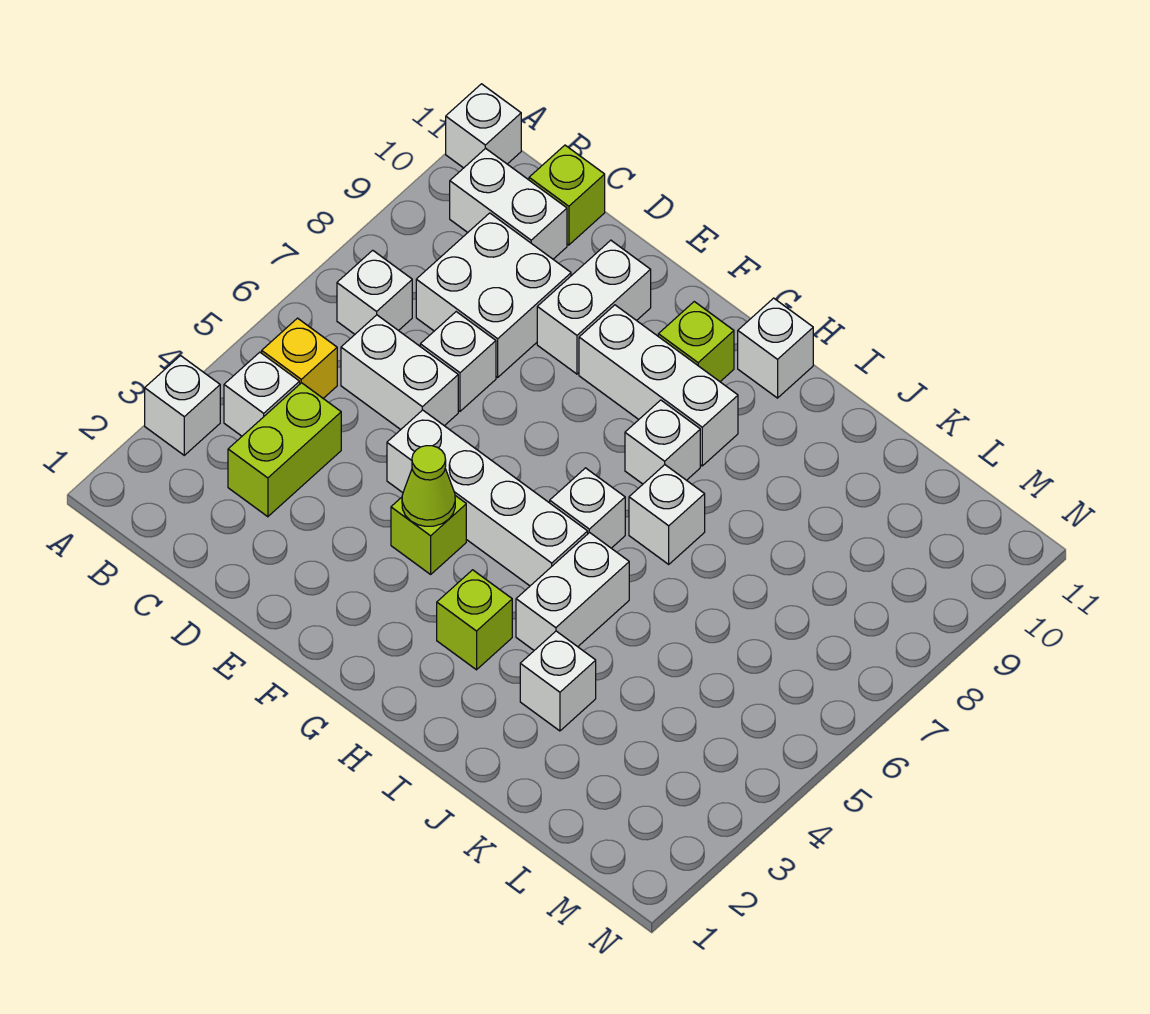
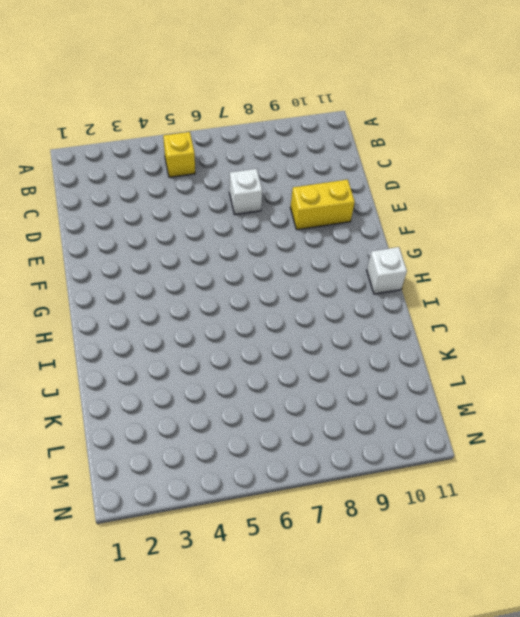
yellow brick E9:E10 level 1 -> white brick E9:E10 level 1
none -> white brick A3 level 1
none -> white brick A11 level 1
none -> white brick B4 level 1

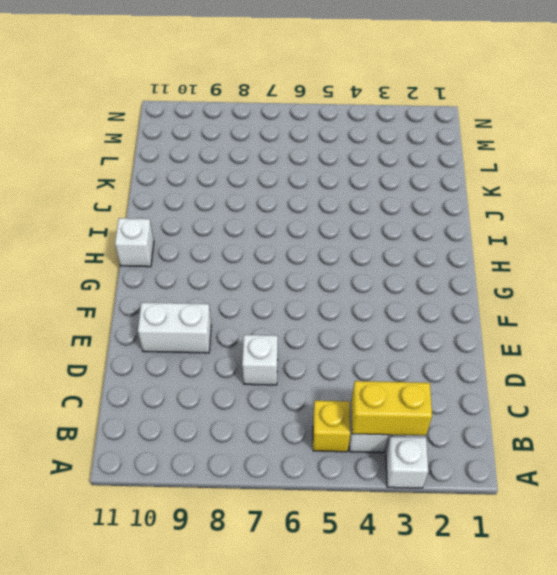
yellow brick B3:B4 level 2 -> none
none -> white brick A11 level 1
none -> white brick B7 level 1
none -> white brick B10:C10 level 1

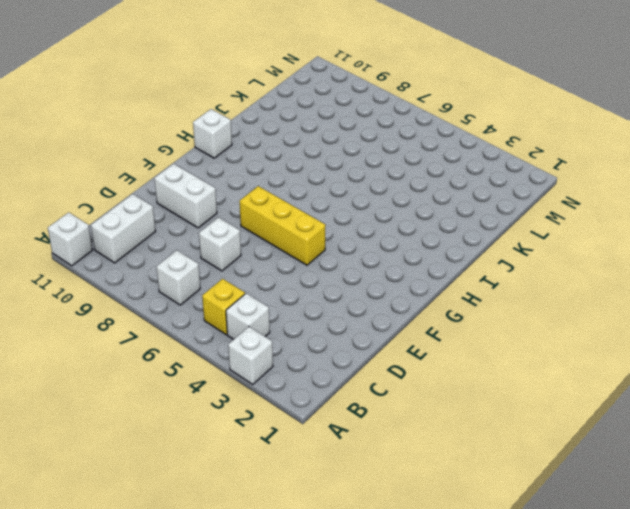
yellow brick F5:F7 level 1 -> white brick E5:H5 level 1
none -> lime brick C3:C4 level 1
none -> white brick C6:D6 level 1
none -> white brick C8:D9 level 1

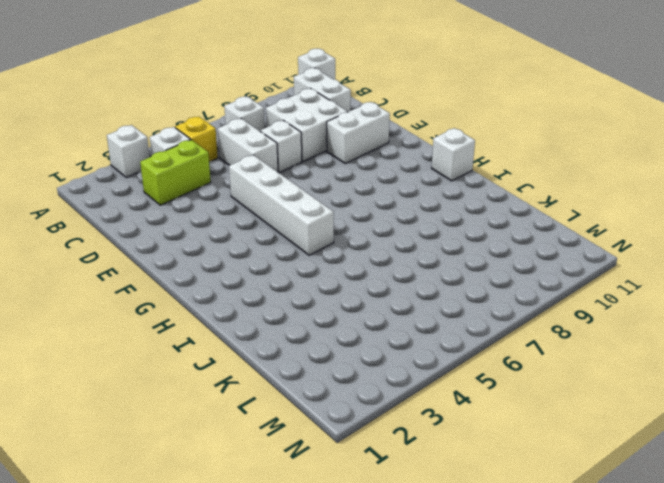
none -> lime brick C11 level 1
none -> lime brick F4 level 1
none -> white brick F9:H9 level 1

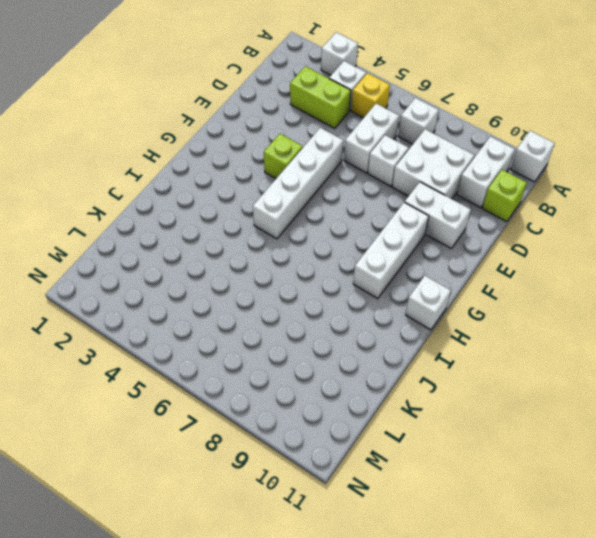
none -> lime brick G10 level 1
none -> lime brick H3 level 1
none -> white brick H6 level 1

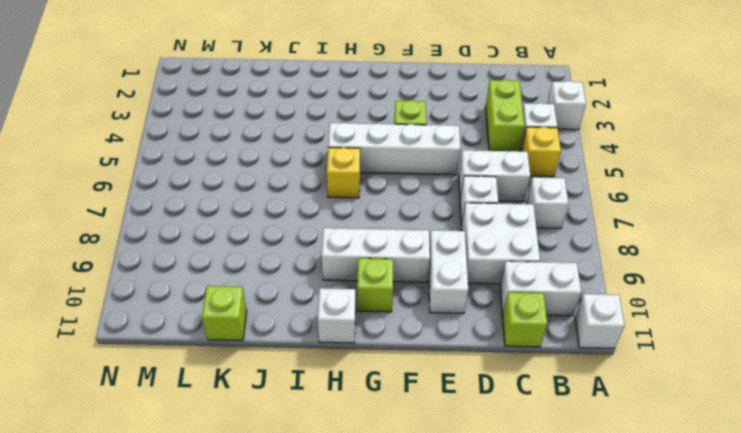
yellow brick H6 level 1 -> white brick H6 level 1
lime brick K11 level 1 -> lime brick H3 level 1
none -> white brick H8 level 1
none -> white brick I4:I5 level 1
none -> white brick I7 level 1

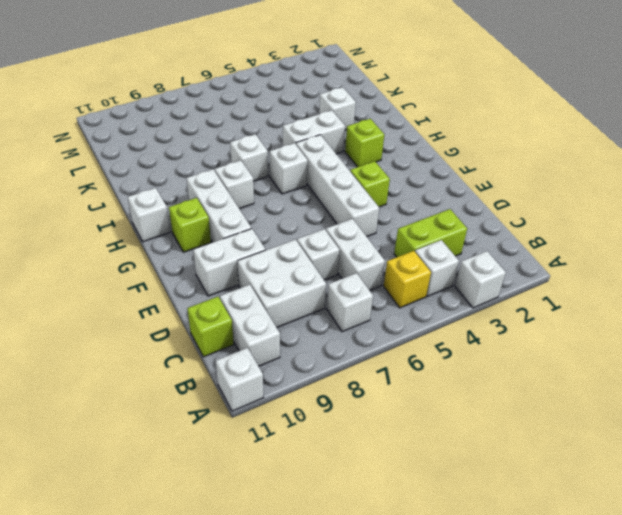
none -> lime cone F4 level 2

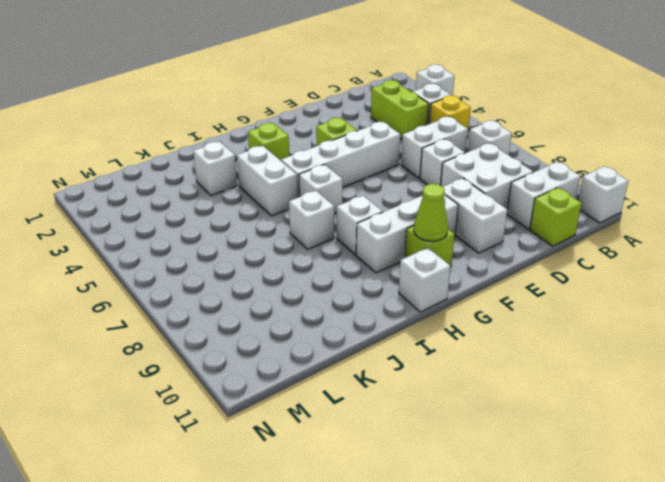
lime cone G10 level 2 -> lime cone F4 level 2

